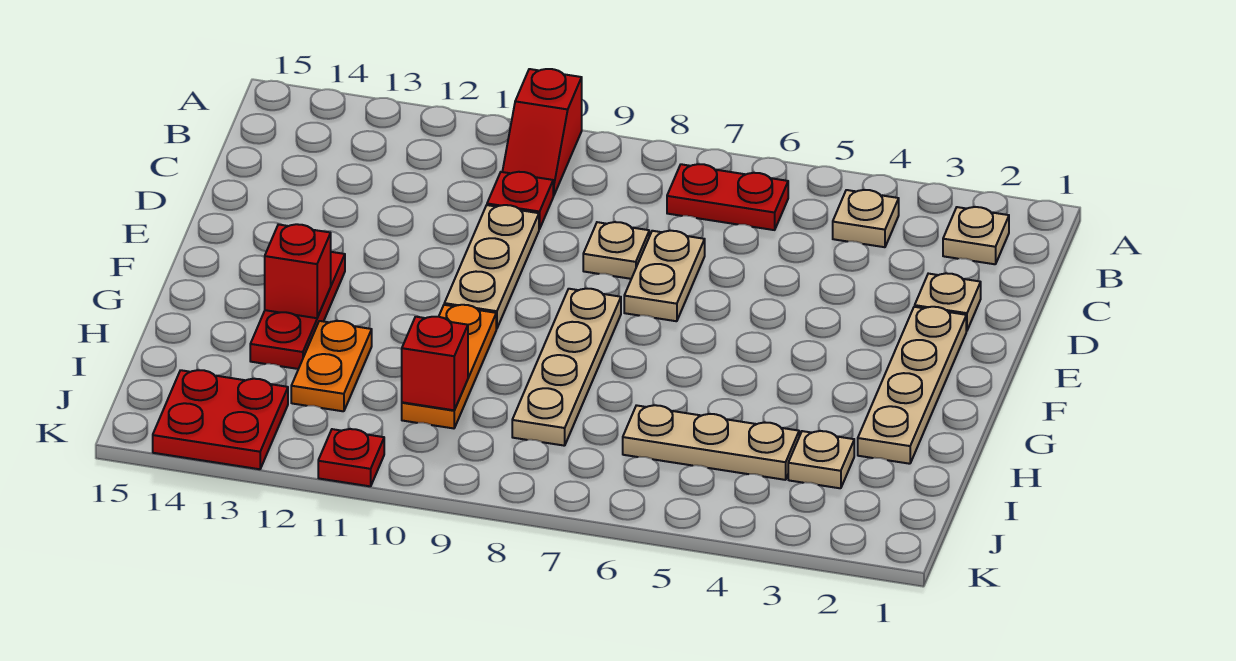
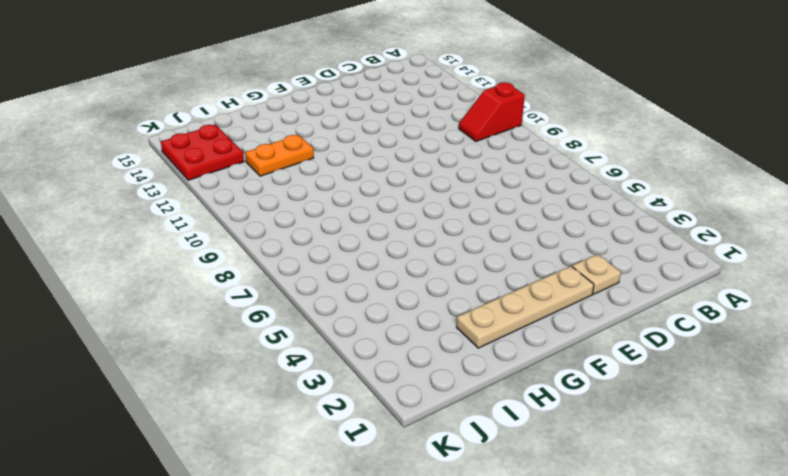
none -> tan plate B2 level 1
none -> tan plate B4 level 1
none -> red plate B6:B7 level 1

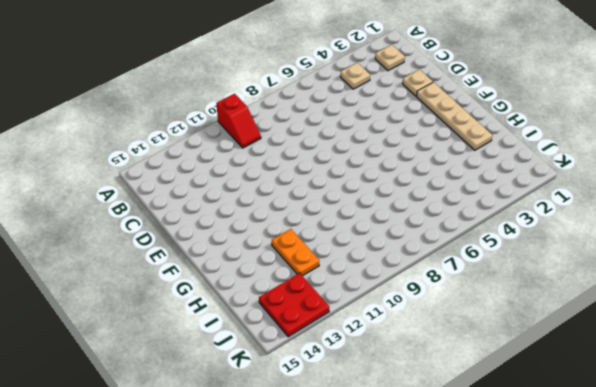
none -> red plate B6:B7 level 1
none -> red plate C10 level 1
none -> tan plate D7:E7 level 1

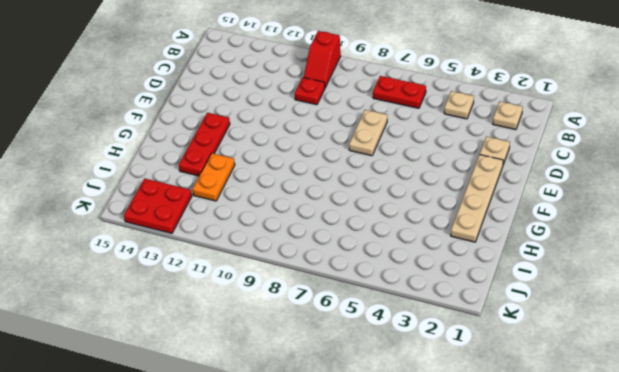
none -> tan plate D8 level 1
none -> tan plate D10:F10 level 1
none -> tan plate F8:I8 level 1

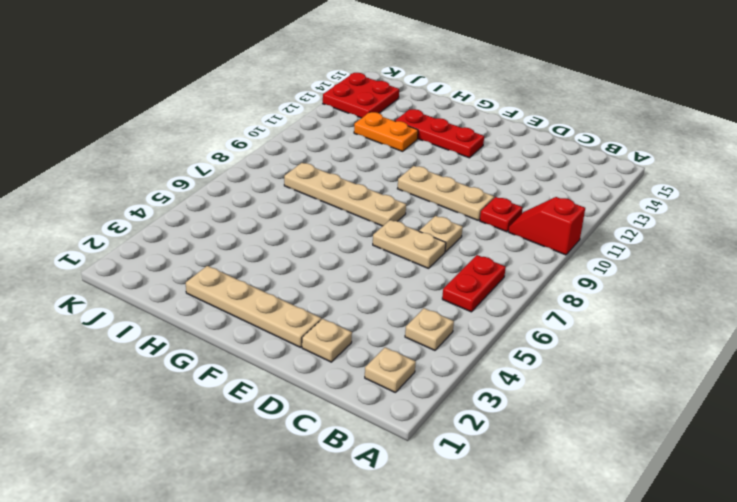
none -> orange plate G10:I10 level 1
none -> tan plate I3 level 1
none -> tan plate I4:I6 level 1

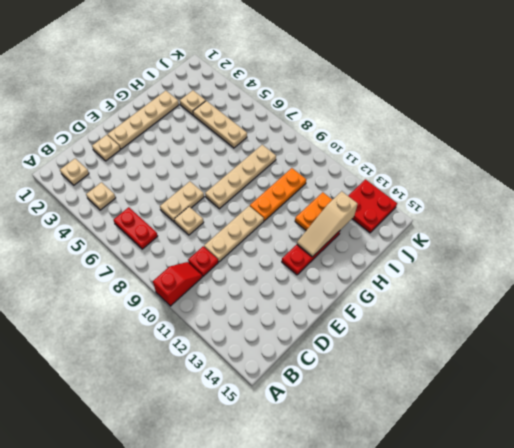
tan slope G13:I13 level 2 top I -> red brick G13 level 2
none -> red plate K11 level 1
none -> red brick I10 level 2

